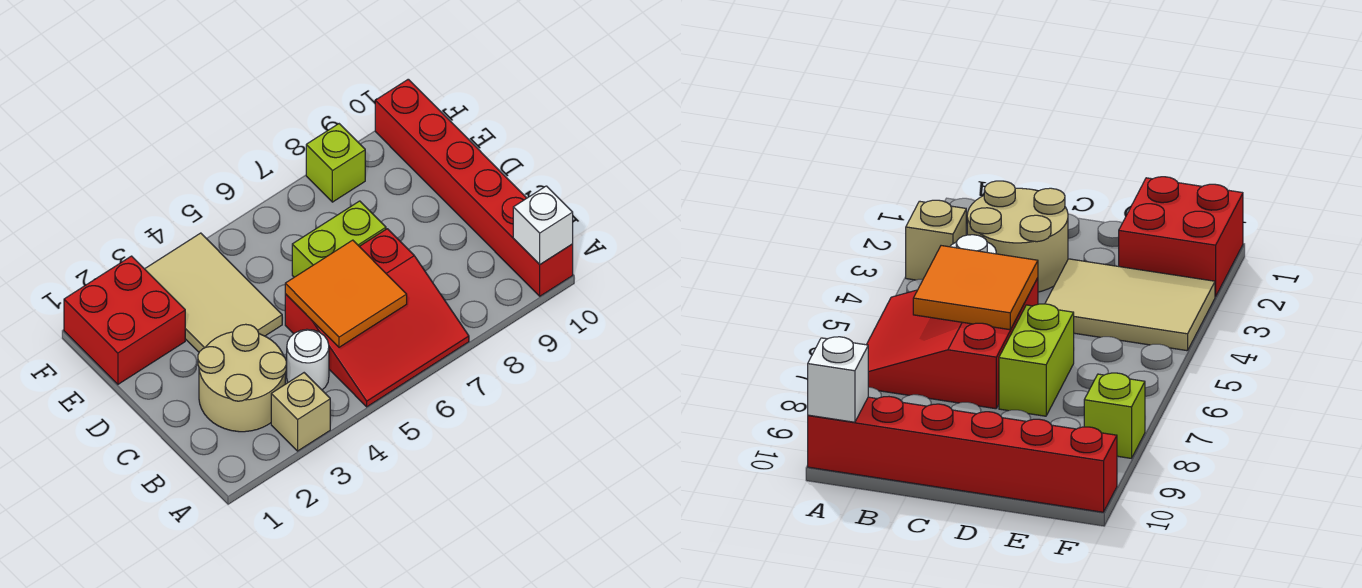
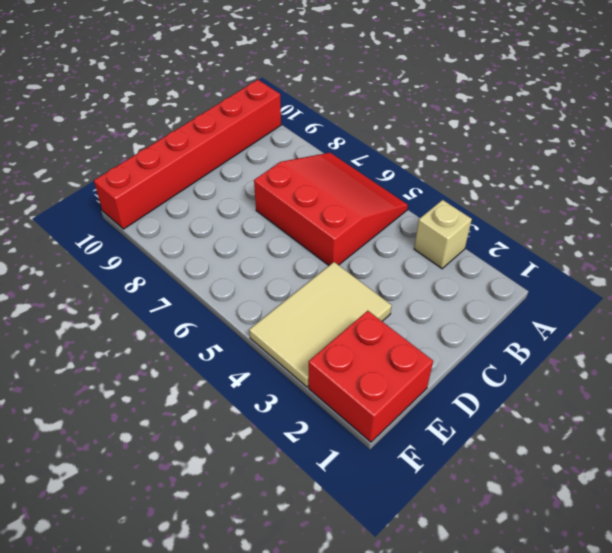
none -> tan round brick B2:C3 level 1
none -> white round brick B4 level 1

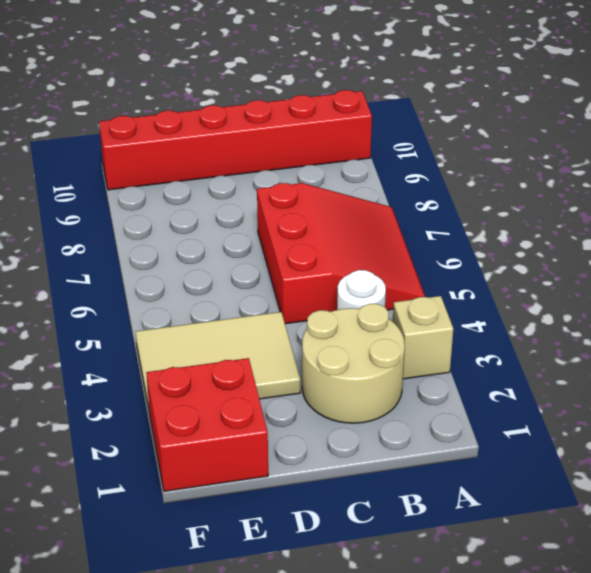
none -> lime brick D6:D7 level 1
none -> lime brick F8 level 1

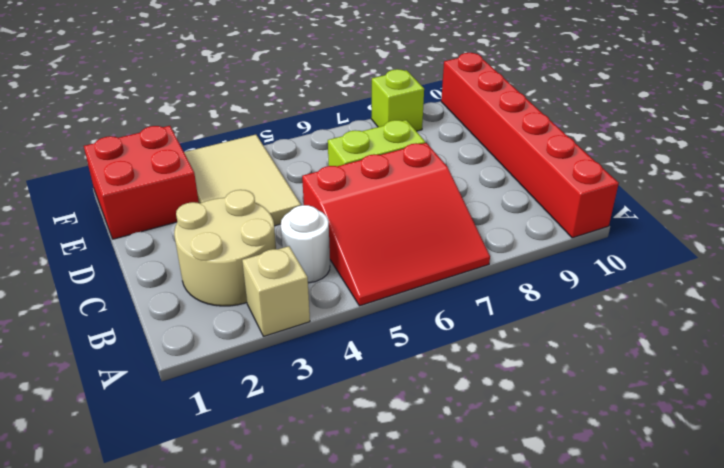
none -> white brick A10 level 2
none -> orange tile B5:C6 level 2

